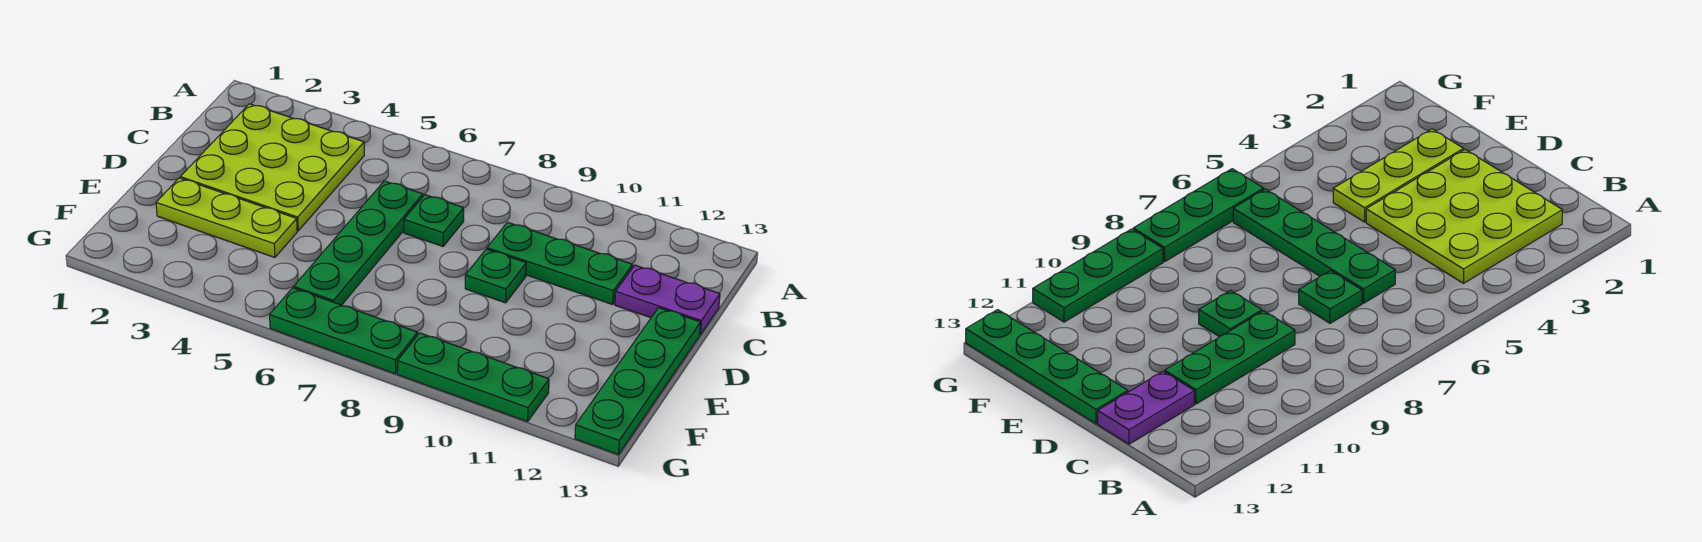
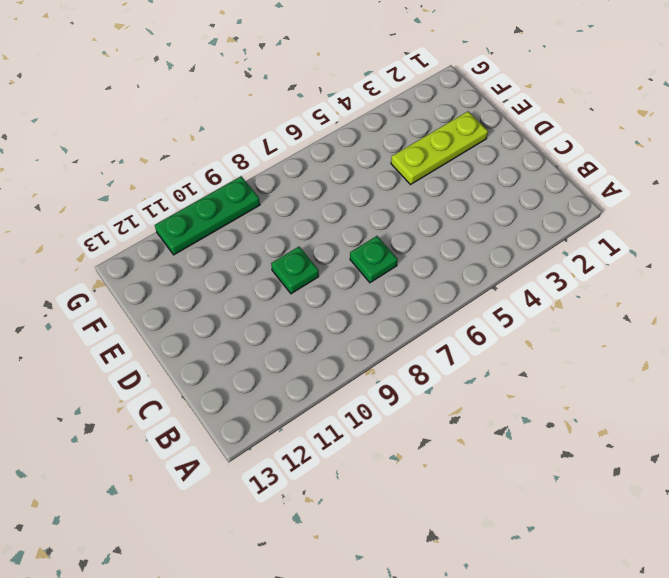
none -> lime plate B2:D4 level 1
none -> green plate C6:F6 level 1

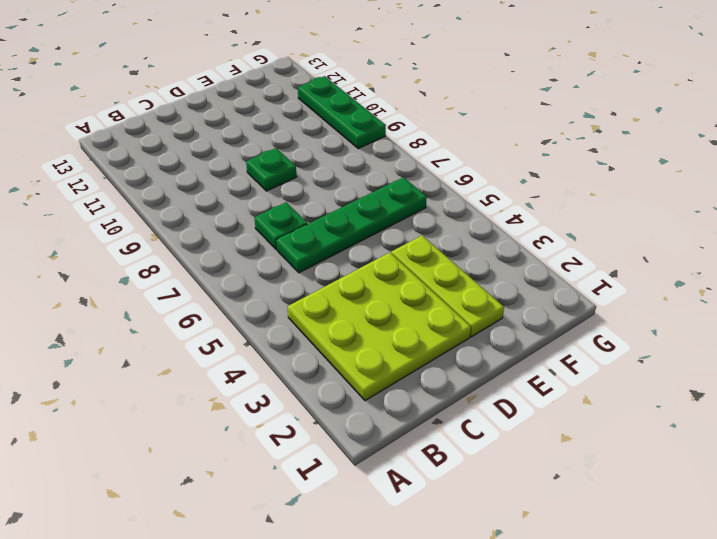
none -> green plate C9:C11 level 1
none -> purple plate C12:C13 level 1

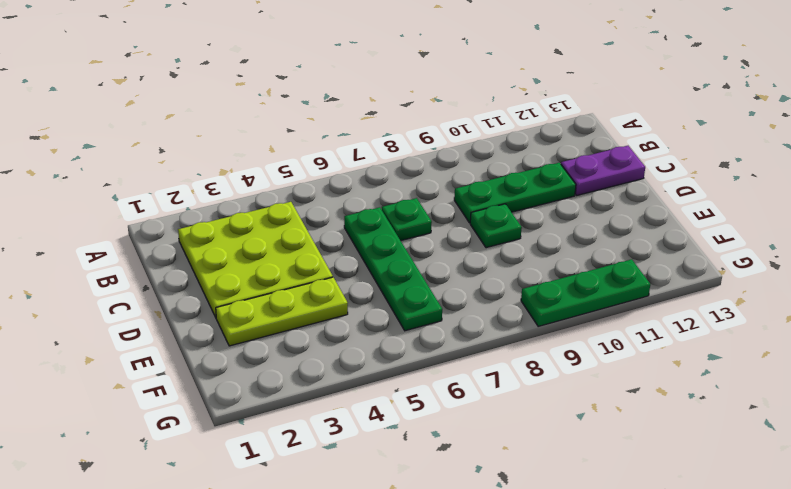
none -> green plate D13:G13 level 1
none -> green plate G6:G8 level 1

